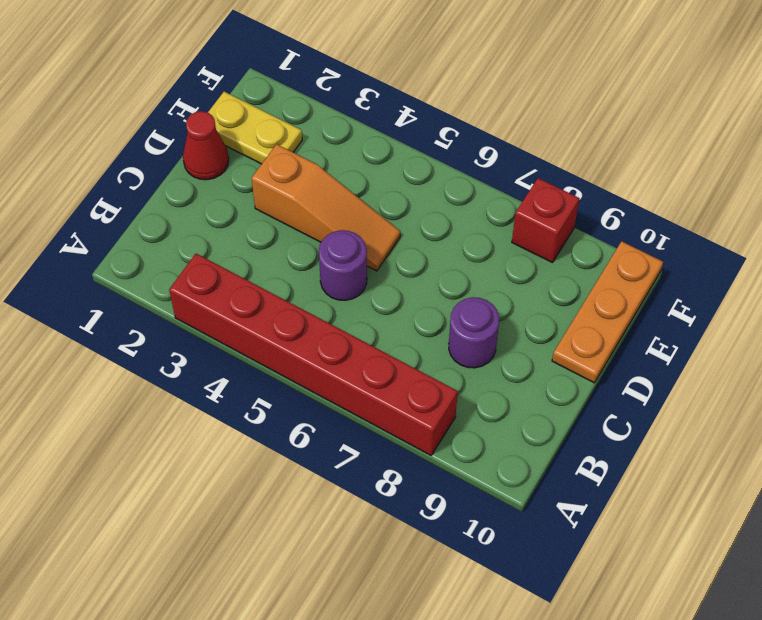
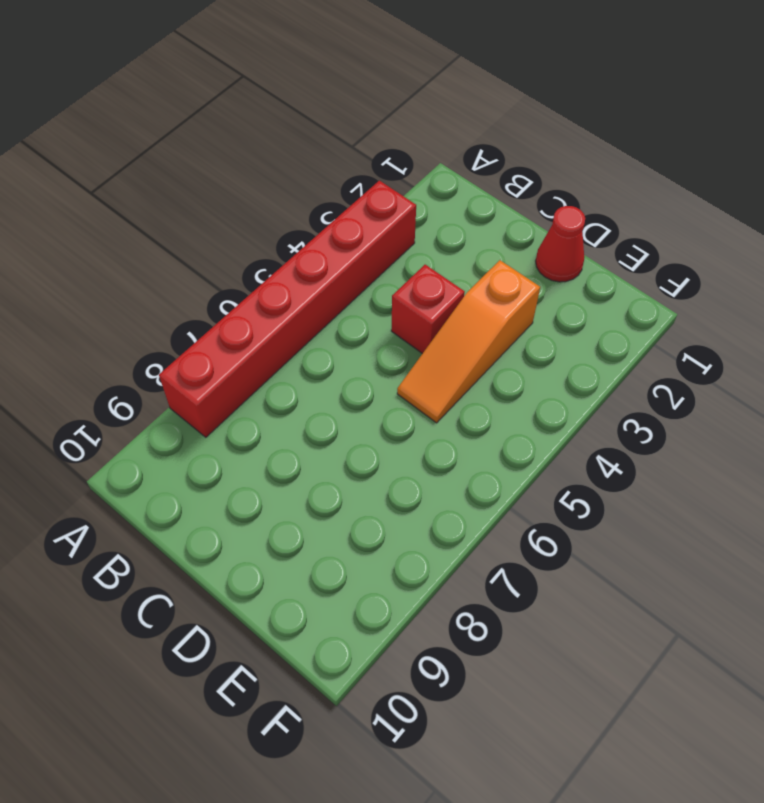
red brick C4 level 1 -> red brick F8 level 1
none -> purple round brick C5 level 1
none -> purple round brick C8 level 1

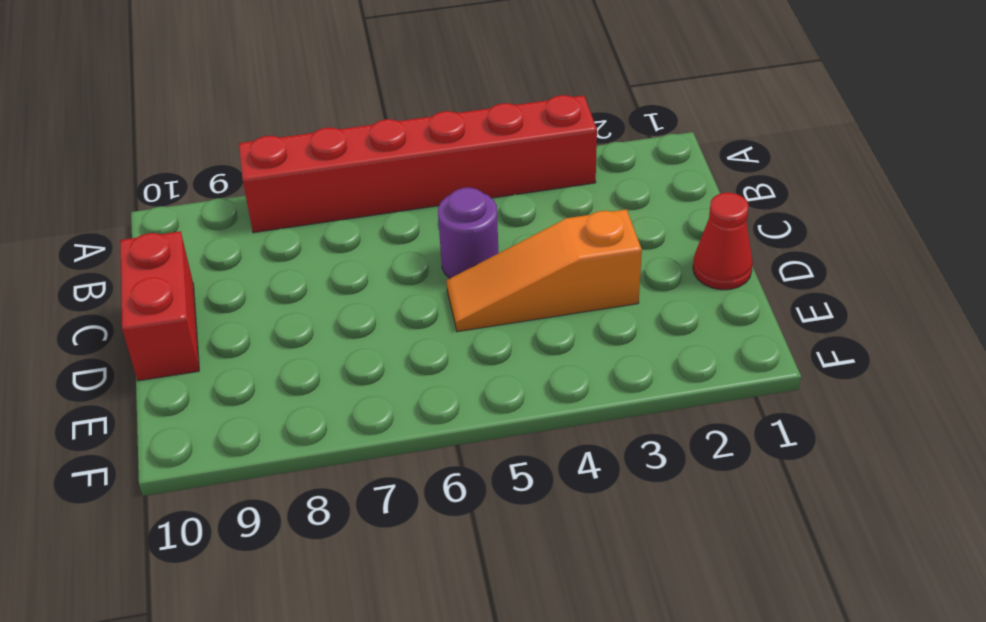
red brick C10:D10 level 1 -> orange plate D10:F10 level 1
none -> purple round brick C8 level 1
none -> yellow plate E1:E2 level 1

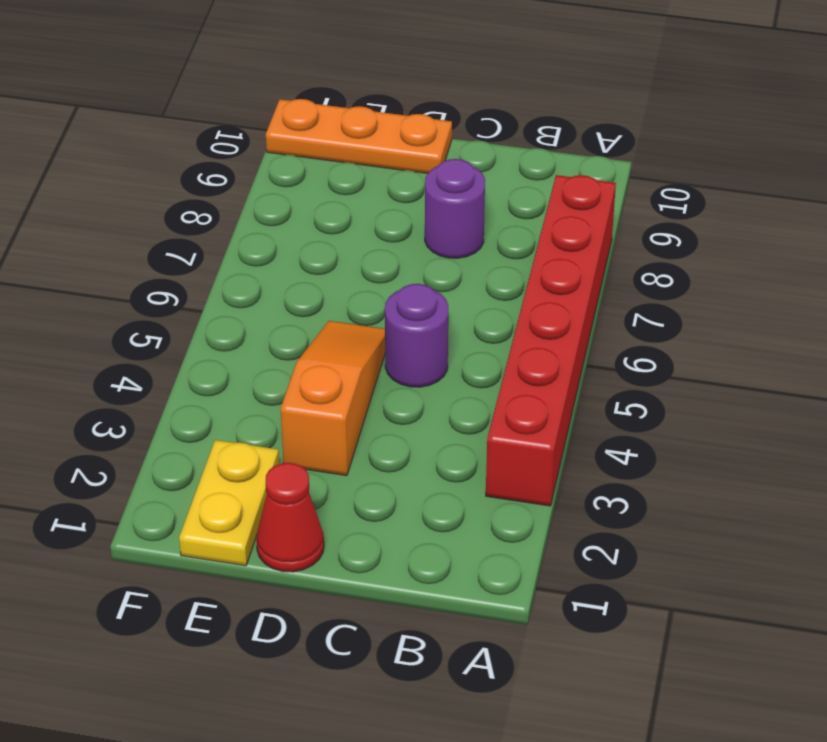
none -> red brick F8 level 1

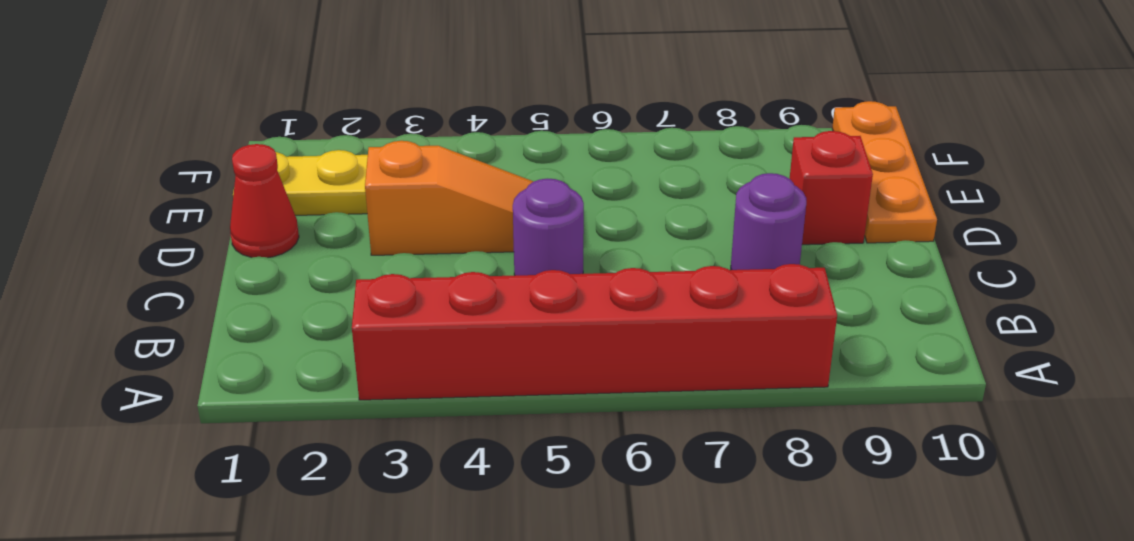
red brick D9 level 1 -> red brick F8 level 1

